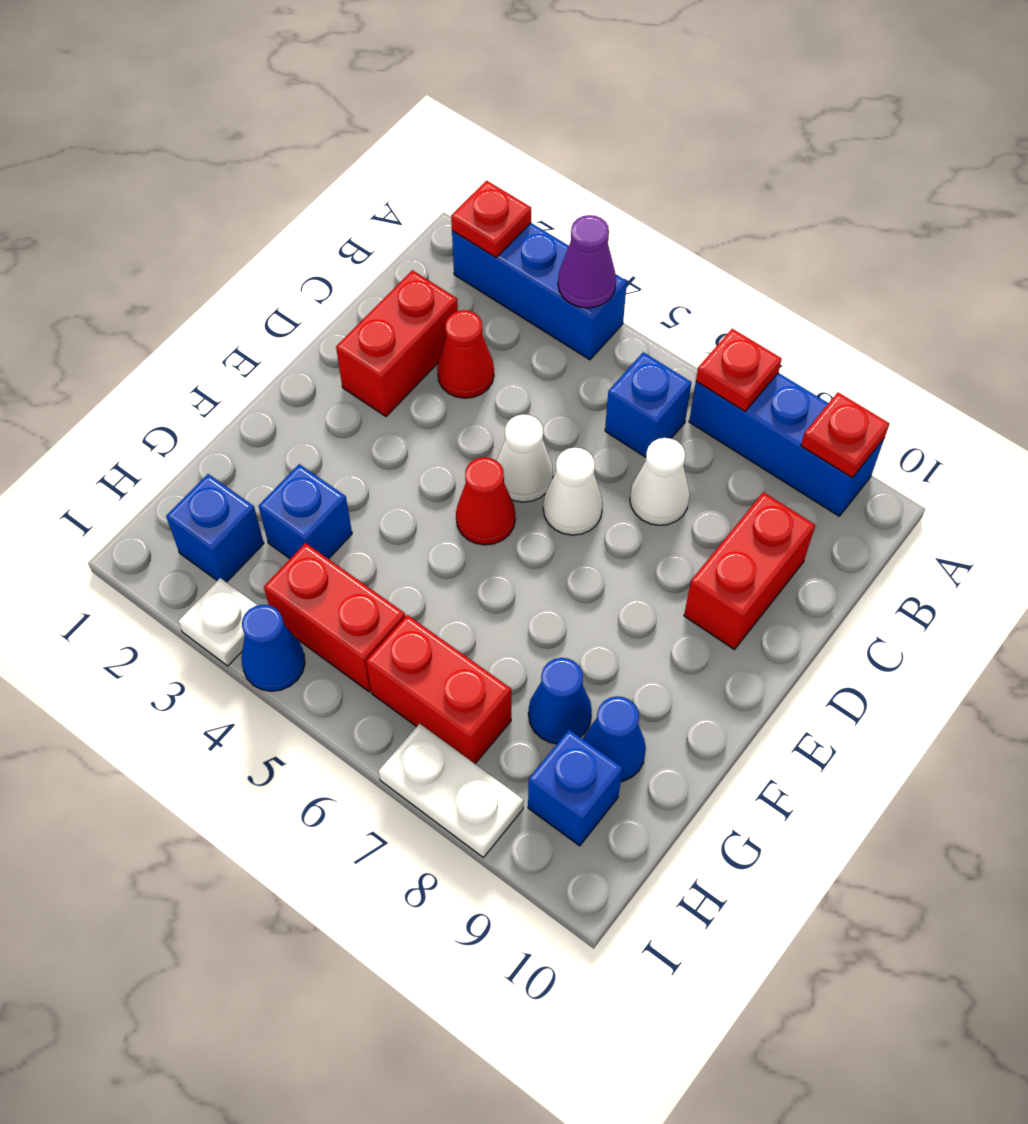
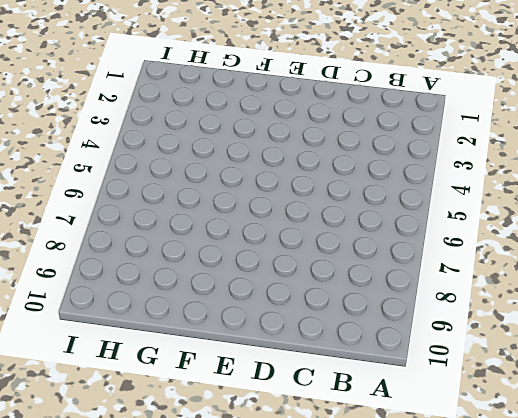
none -> blue brick A2:A4 level 1
none -> blue brick A7:A9 level 1
none -> blue brick B6 level 1

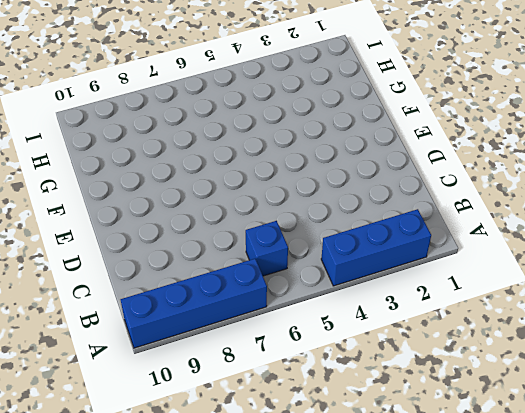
blue brick A7:A10 level 1 -> blue brick A7:A9 level 1
none -> red brick C2:D2 level 1
none -> red cone C3 level 1
none -> white cone C7 level 1

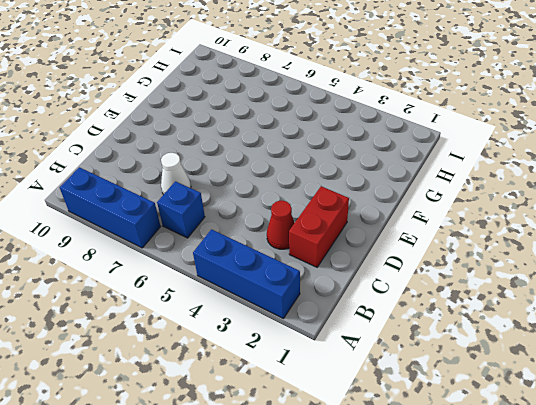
none -> red brick C9:D9 level 1
none -> white cone D5 level 1
none -> white cone D6 level 1

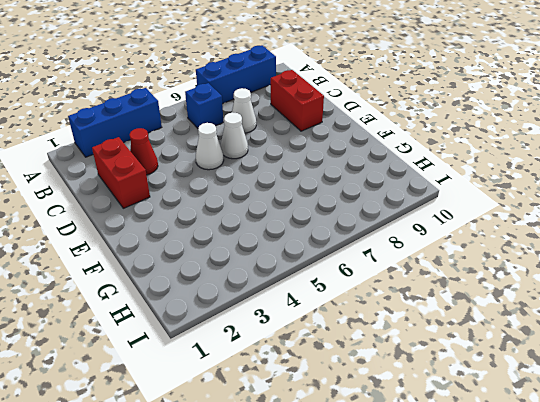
none -> red cone E5 level 1
none -> blue brick G3 level 1
none -> blue cone G8 level 1

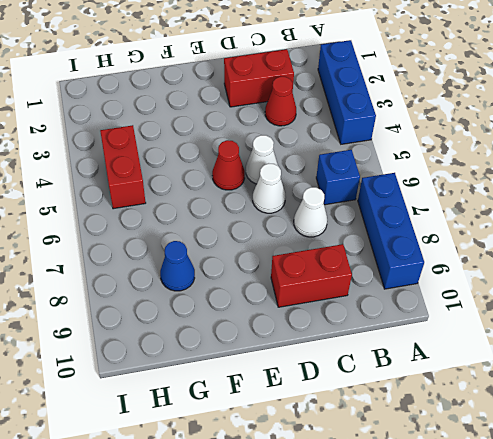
none -> blue brick G3 level 1
none -> blue cone G9 level 1
none -> blue brick H2 level 1

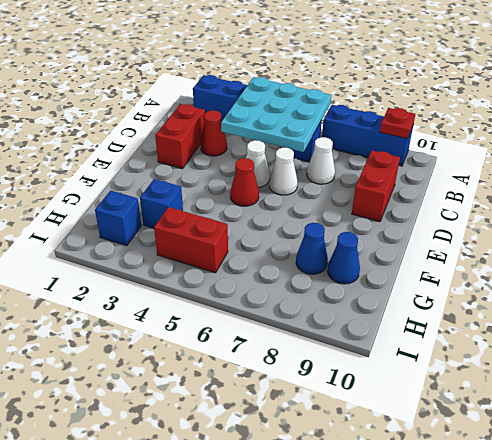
cyan plate A4:C6 level 2 -> purple cone A4 level 2
none -> red brick H6:H7 level 1
none -> blue brick H9 level 1
none -> white plate I3 level 1

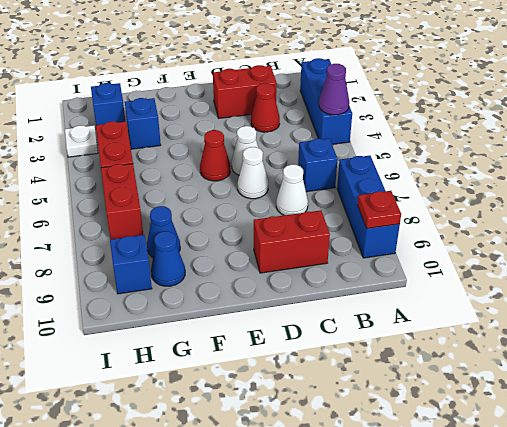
none -> blue cone I4 level 1
none -> white plate I7:I8 level 1
none -> red plate A2 level 2

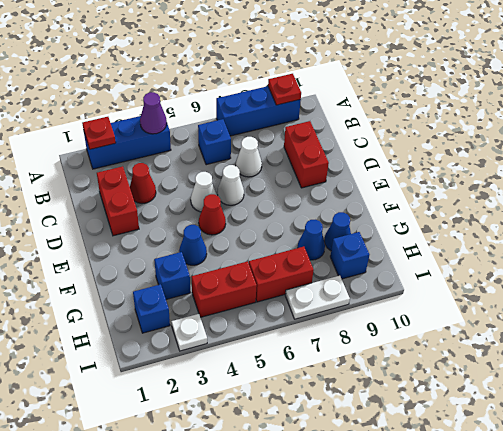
blue cone F4 level 1 -> blue cone I4 level 1
none -> red plate A7 level 2

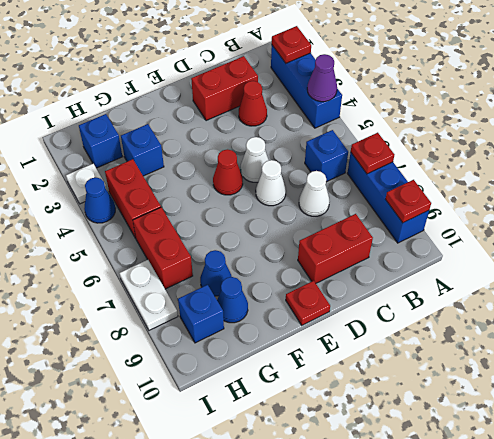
red plate E10 level 1 -> none

